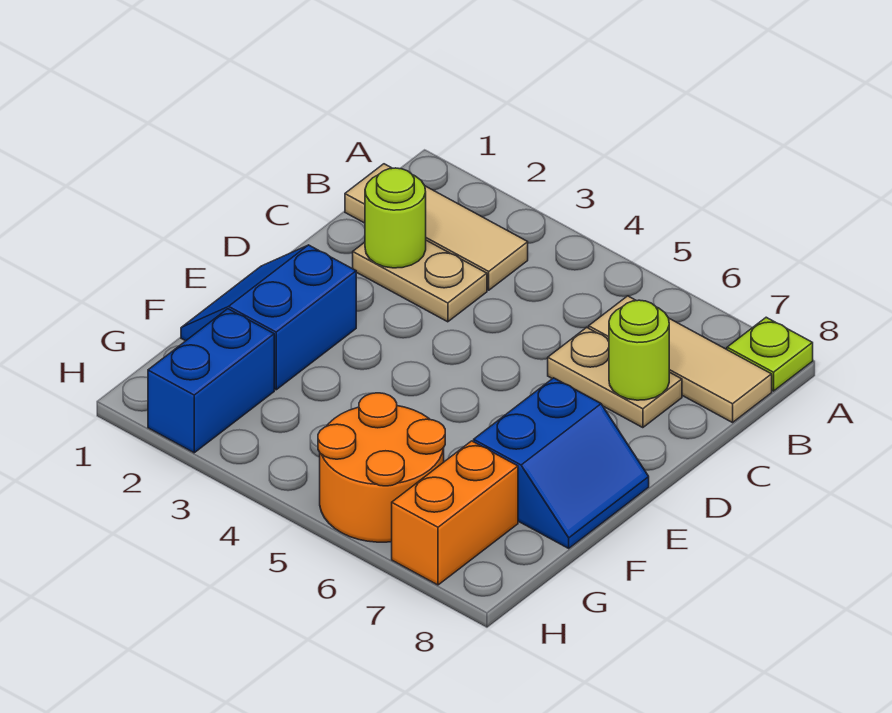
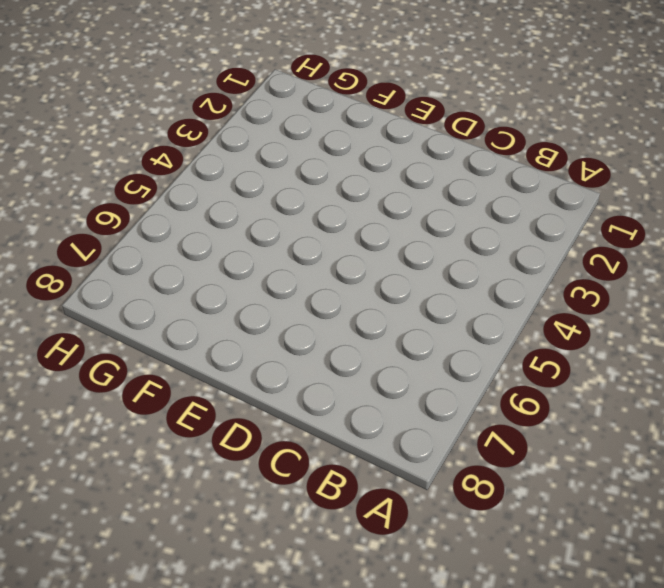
none -> lime plate A8 level 1
none -> tan tile B1:B3 level 1
none -> tan tile B6:B8 level 1

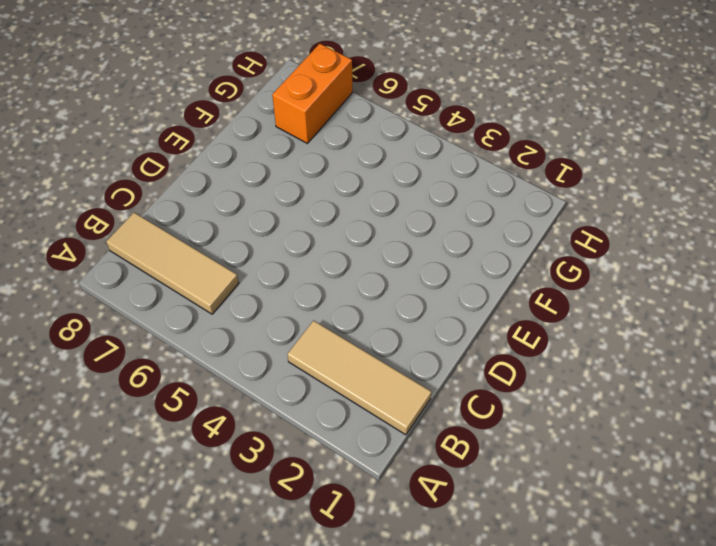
none -> lime plate A8 level 1
none -> tan plate C2:C3 level 1
none -> tan plate C6:C7 level 1

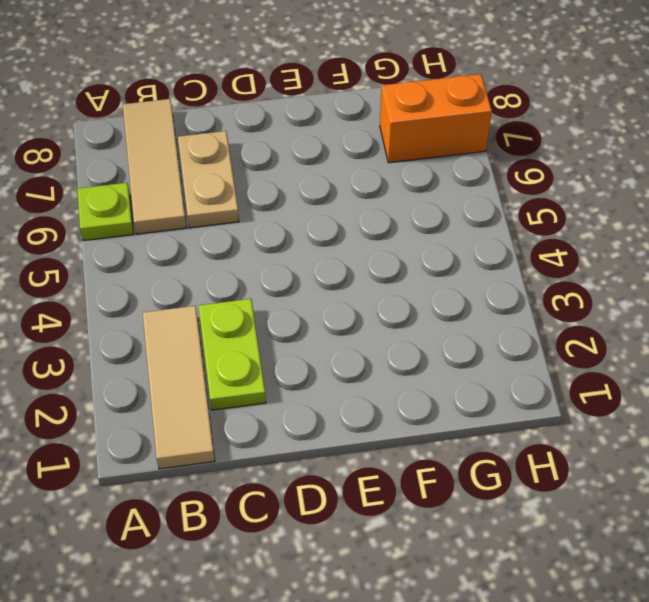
lime plate A6 level 1 -> lime plate A8 level 1
lime plate C2:C3 level 1 -> tan plate C2:C3 level 1
none -> blue slope E1:F2 level 1 top 2
none -> blue slope E7:F8 level 1 top 7
none -> blue brick G2:H2 level 1

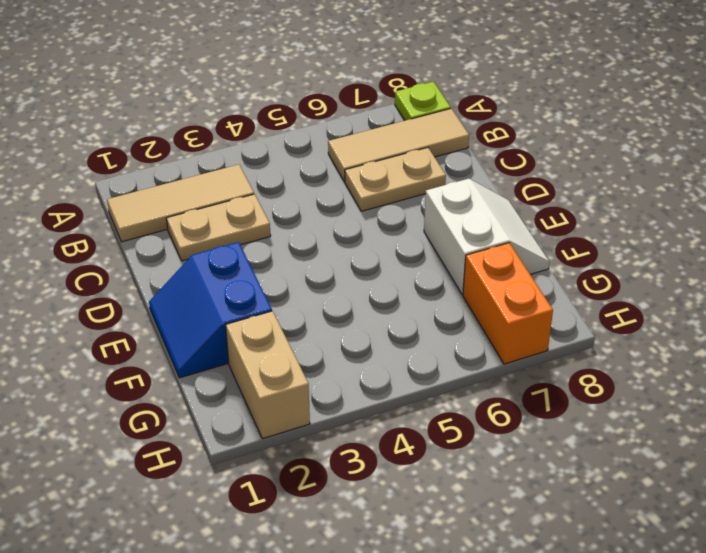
white slope E7:F8 level 1 top 7 -> blue slope E7:F8 level 1 top 7
tan brick G2:H2 level 1 -> blue brick G2:H2 level 1
none -> orange round brick G5:H6 level 1
none -> lime round brick C2 level 2
none -> lime round brick C7 level 2

